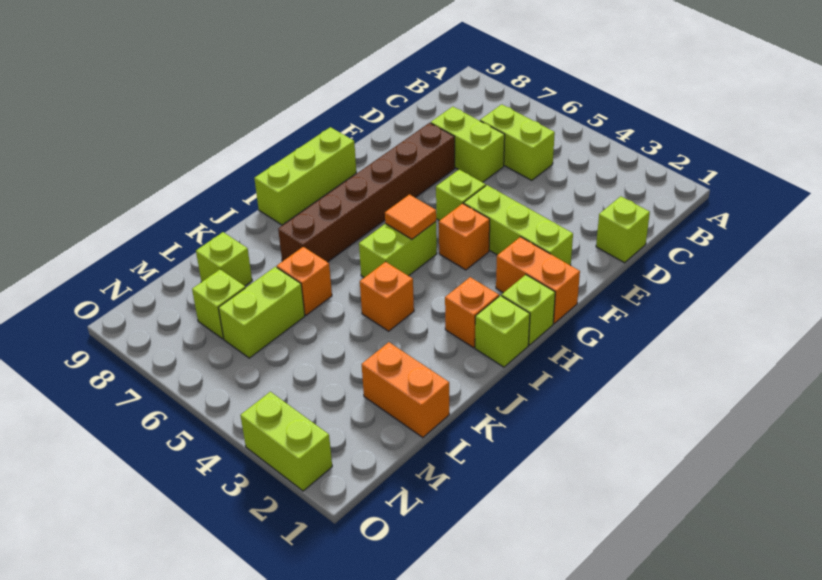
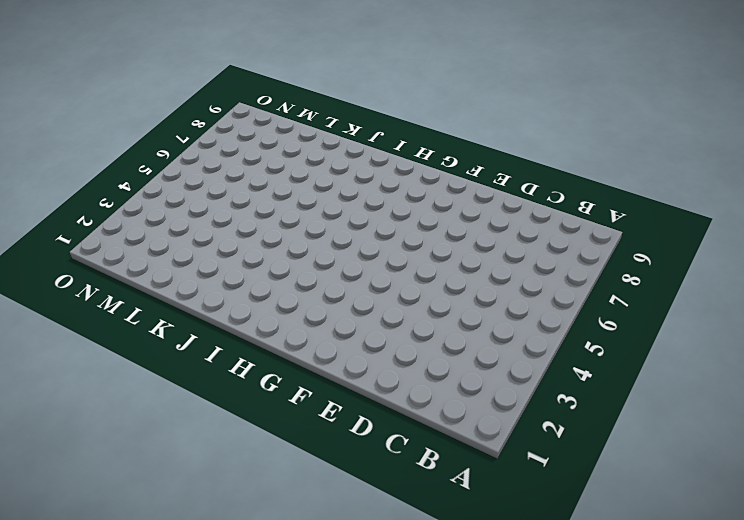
none -> lime brick C5:C6 level 1
none -> lime brick D1 level 1
none -> lime brick D6:D7 level 1

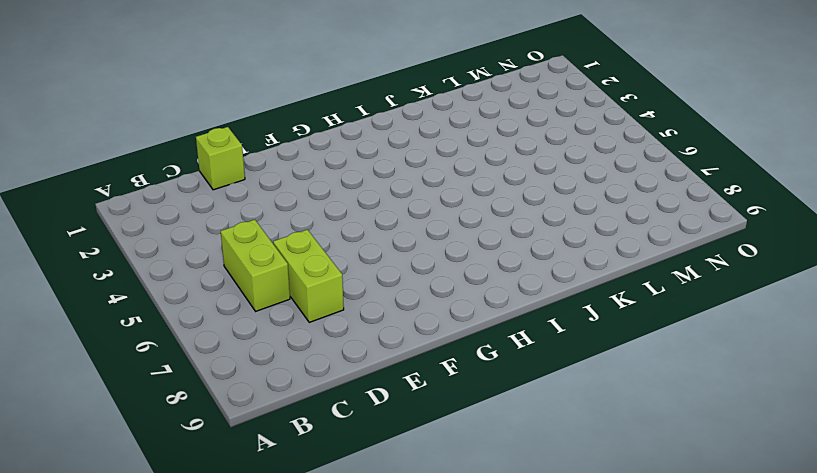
none -> brown brick E7:J7 level 1
none -> lime brick F2:F4 level 1
none -> lime brick F5 level 1

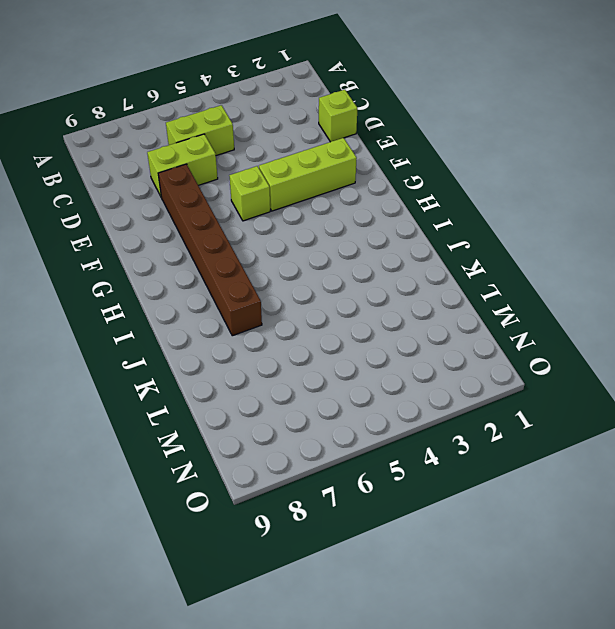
none -> orange brick G1:G2 level 1
none -> orange brick G4 level 1
none -> lime brick G9:I9 level 1

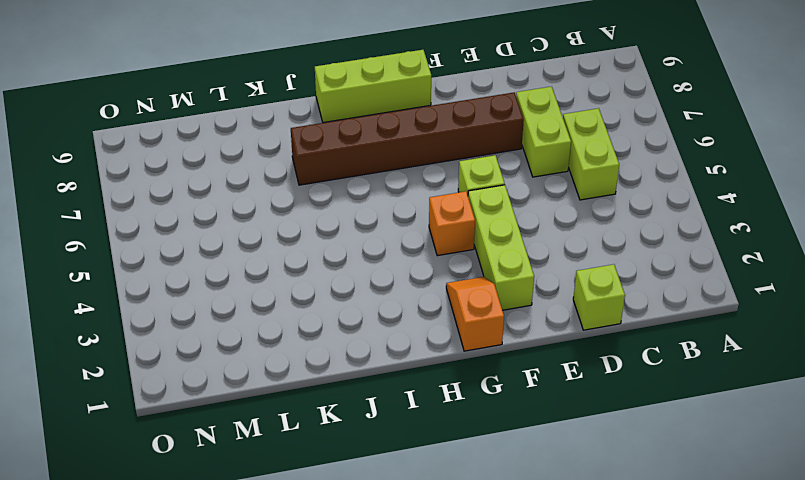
orange slope G1:G2 level 1 top 1 -> orange brick G1:G2 level 1
none -> lime brick H1 level 1
none -> lime brick H5:I5 level 1
none -> lime brick I1 level 1

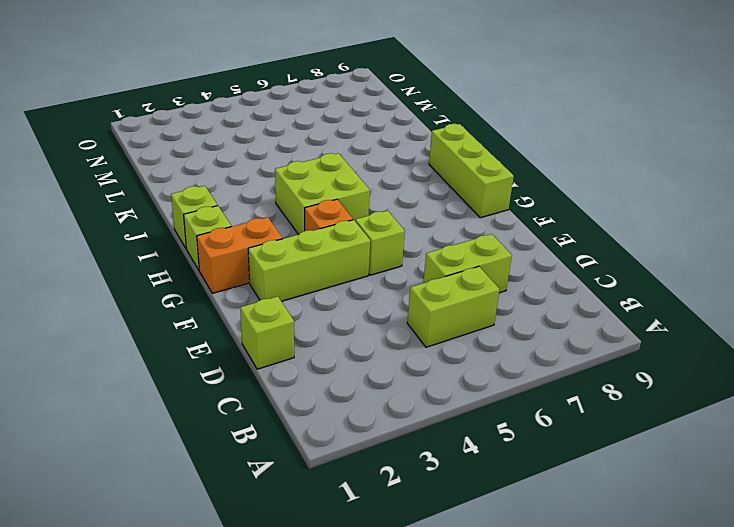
lime brick H4:I5 level 1 -> lime brick H5:I5 level 1
none -> brown brick E7:J7 level 1
none -> orange brick I2 level 1
none -> orange brick J4 level 1

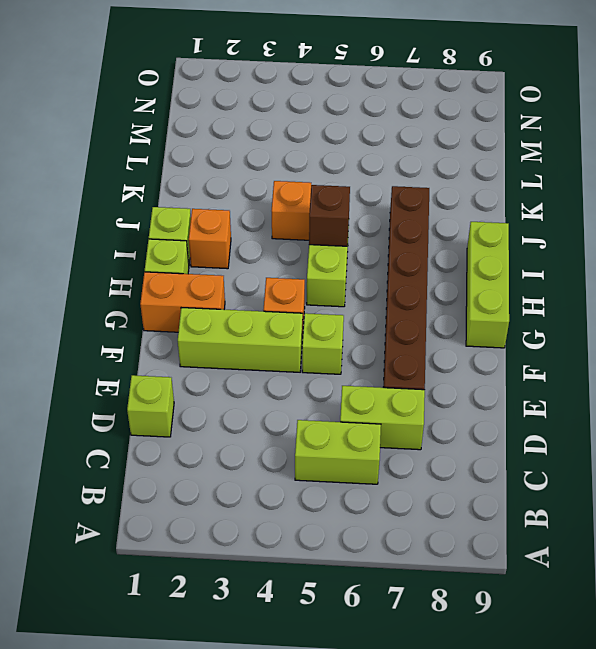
brown brick I5 level 2 -> none
none -> orange brick K6 level 1
none -> orange brick L1:L2 level 1
none -> lime brick L6:M6 level 1

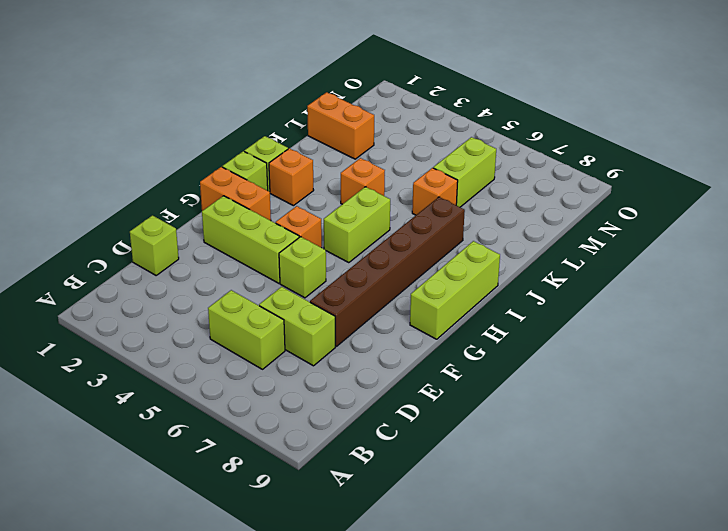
none -> lime brick L8 level 1
none -> lime brick M7 level 1
none -> lime brick O2:O3 level 1

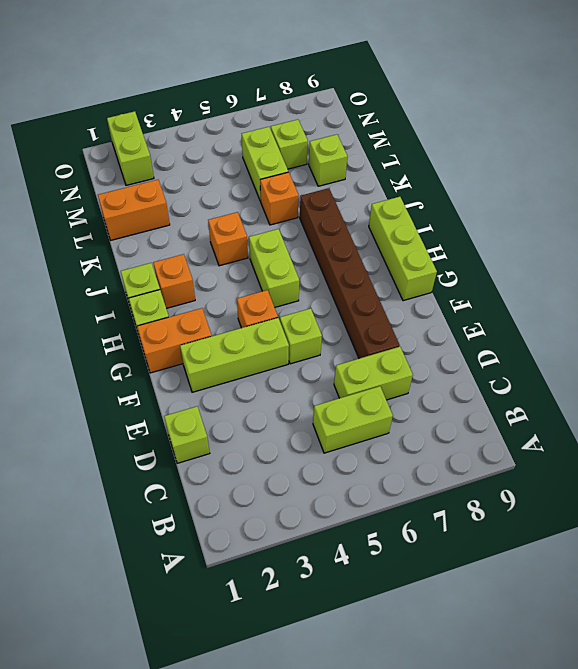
lime brick N2:O2 level 1 -> lime brick O2:O3 level 1
none -> orange tile H5 level 2

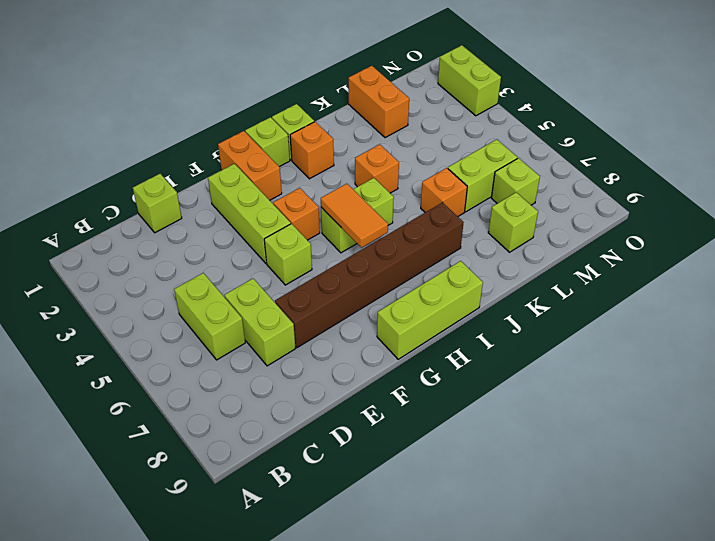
orange tile H5:H6 level 2 -> orange tile H5 level 2

